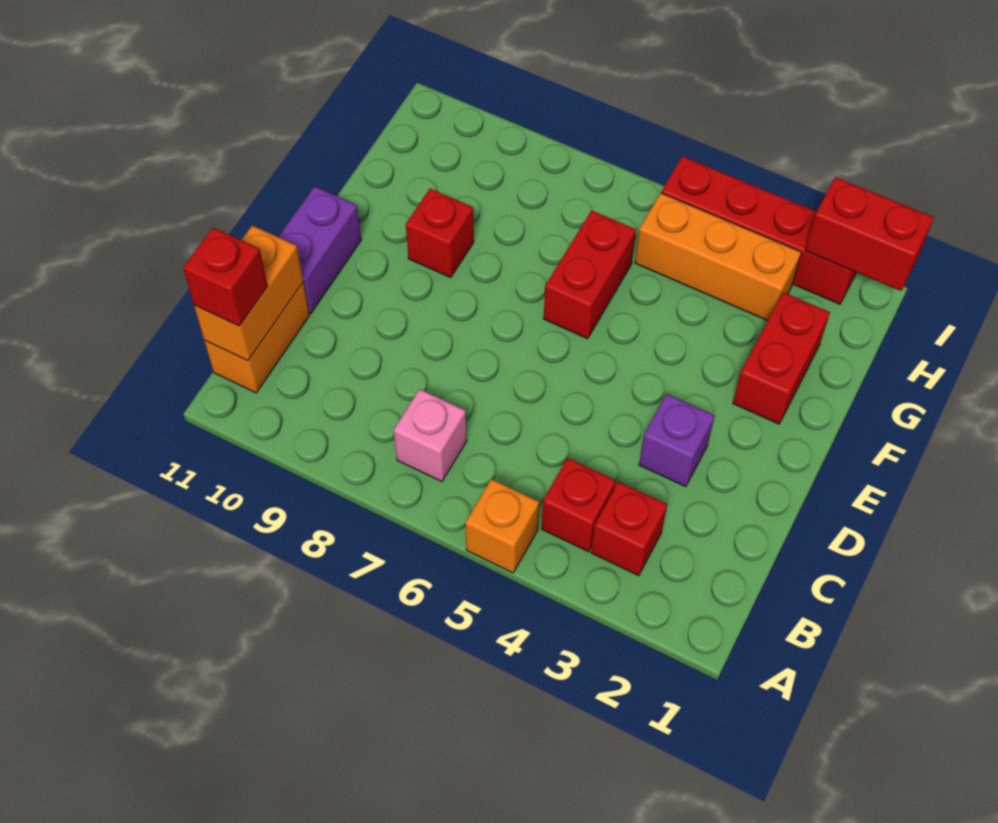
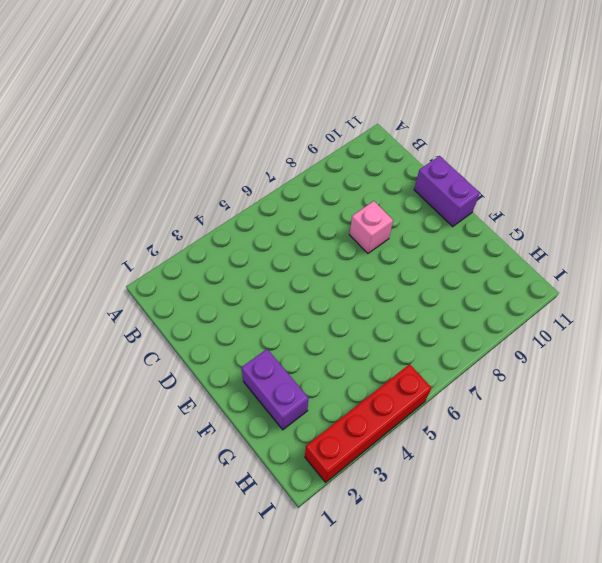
pink brick D8 level 1 -> pink brick B7 level 1
purple brick F2:G2 level 1 -> red brick F2:G2 level 1
none -> orange brick A5 level 1
none -> red brick B3 level 1
none -> red brick B4 level 1

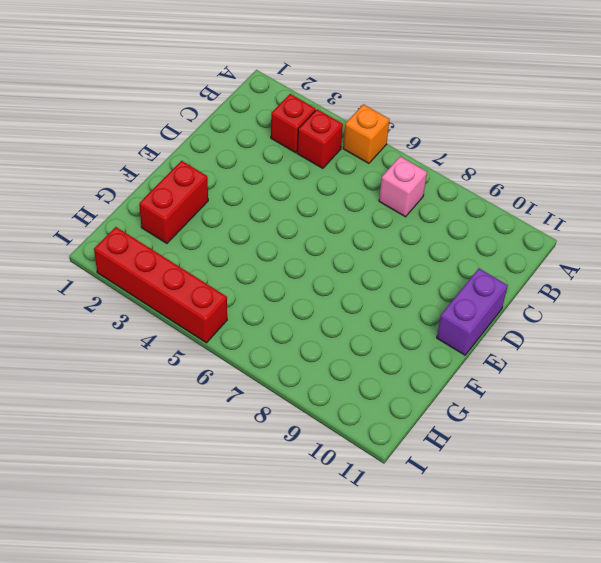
none -> orange brick B11:C11 level 1
none -> purple brick D3 level 1
none -> red brick F6:G6 level 1

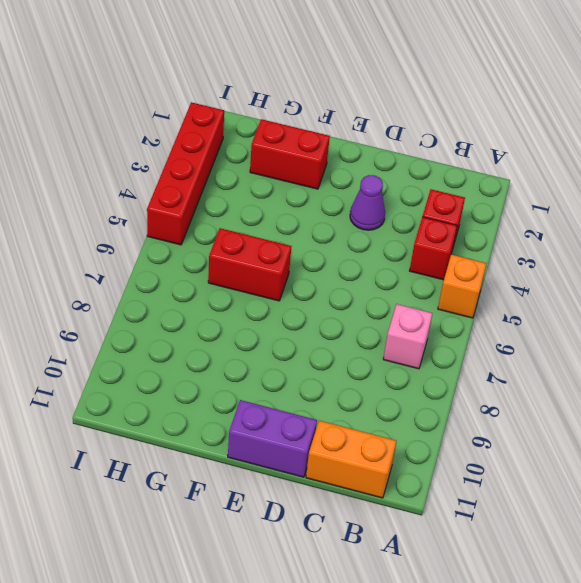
purple cone D3 level 1 -> purple brick D3 level 1
none -> red brick F9 level 1
none -> orange brick H3:H5 level 1
none -> orange brick B11:C11 level 2

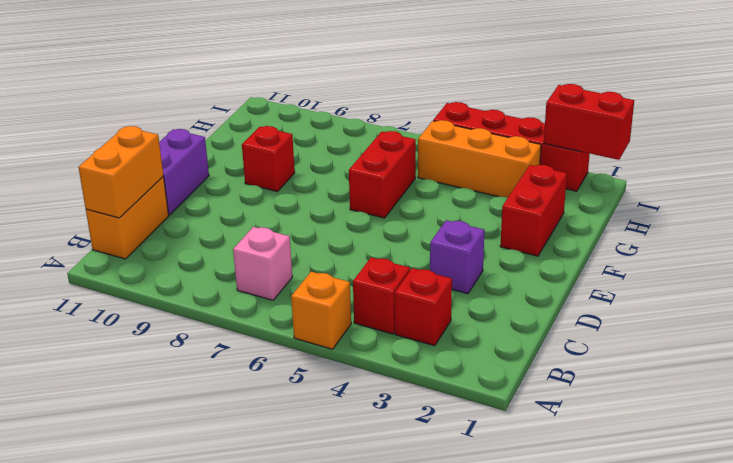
none -> red brick B11 level 3

